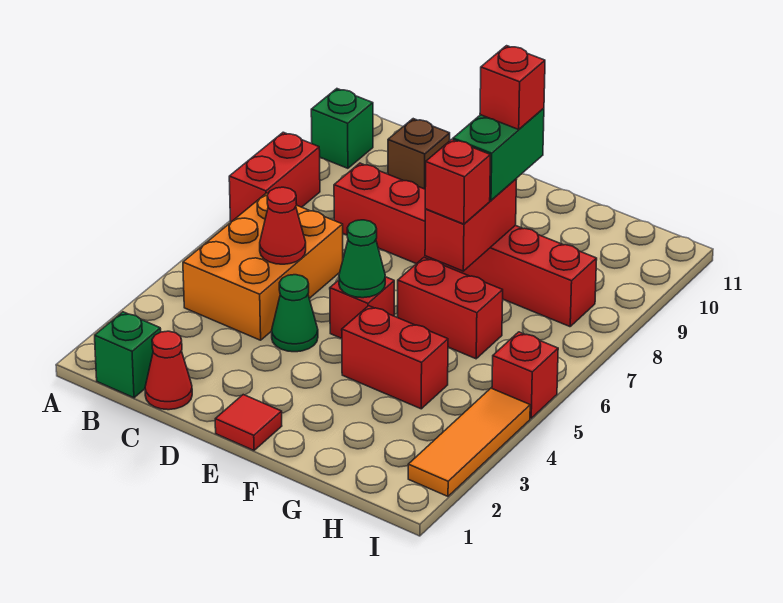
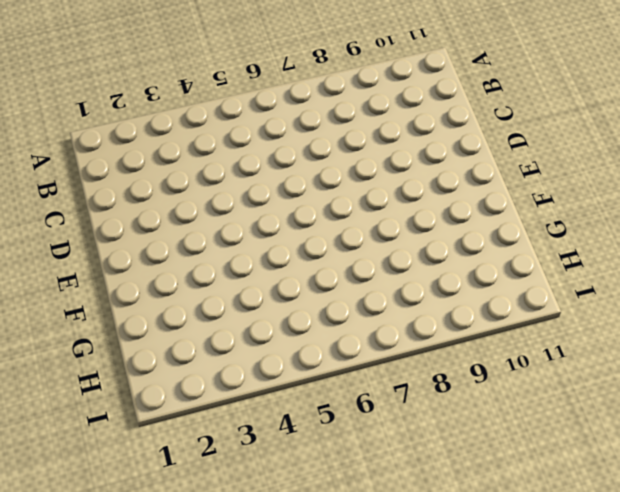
none -> red brick A7:A8 level 1
none -> green brick A10 level 1
none -> green brick B1 level 1

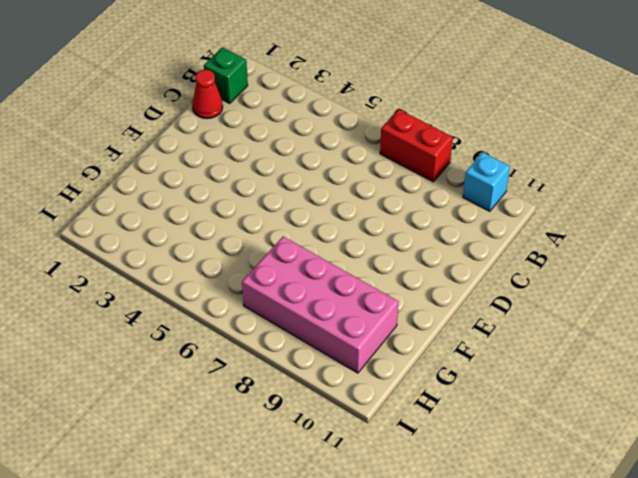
cyan brick A10 level 1 -> green brick A10 level 1
pink brick G7:H10 level 1 -> red brick C8:H8 level 1
none -> orange brick B4:C6 level 1
none -> brown brick C10 level 1
none -> green cone D4 level 1

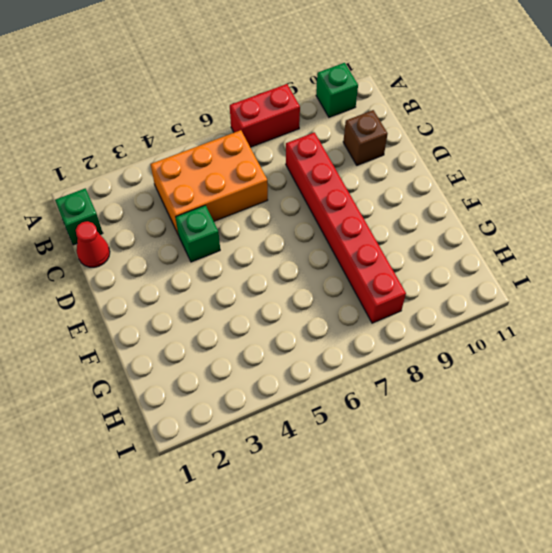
green brick D4 level 1 -> green cone D4 level 1
none -> red tile E1 level 1
none -> red brick E5 level 1
none -> red brick F4:G4 level 1

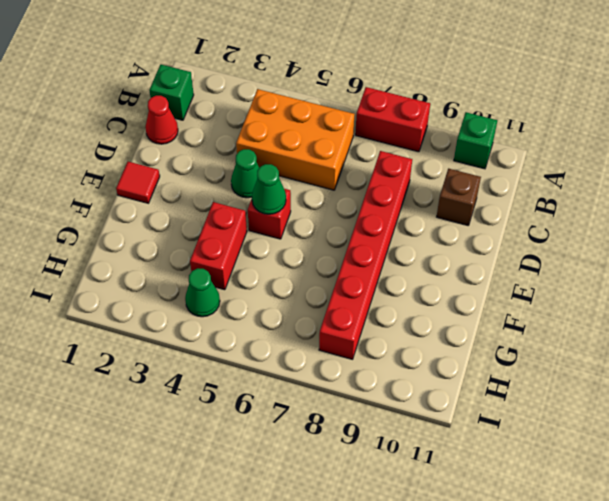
green cone H4 level 1 -> none
none -> red brick F6:G6 level 1
none -> orange tile I2:I4 level 1
none -> red brick I5 level 1

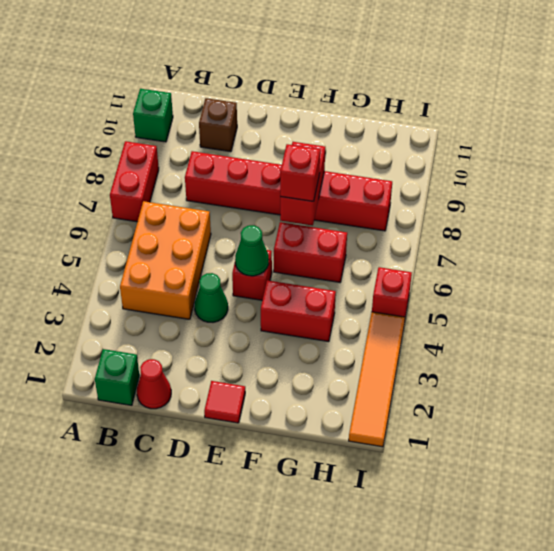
orange tile I1:I4 level 1 -> orange tile I2:I4 level 1
none -> red cone C5 level 2
none -> green brick F8:F9 level 3
none -> red brick F9 level 4

